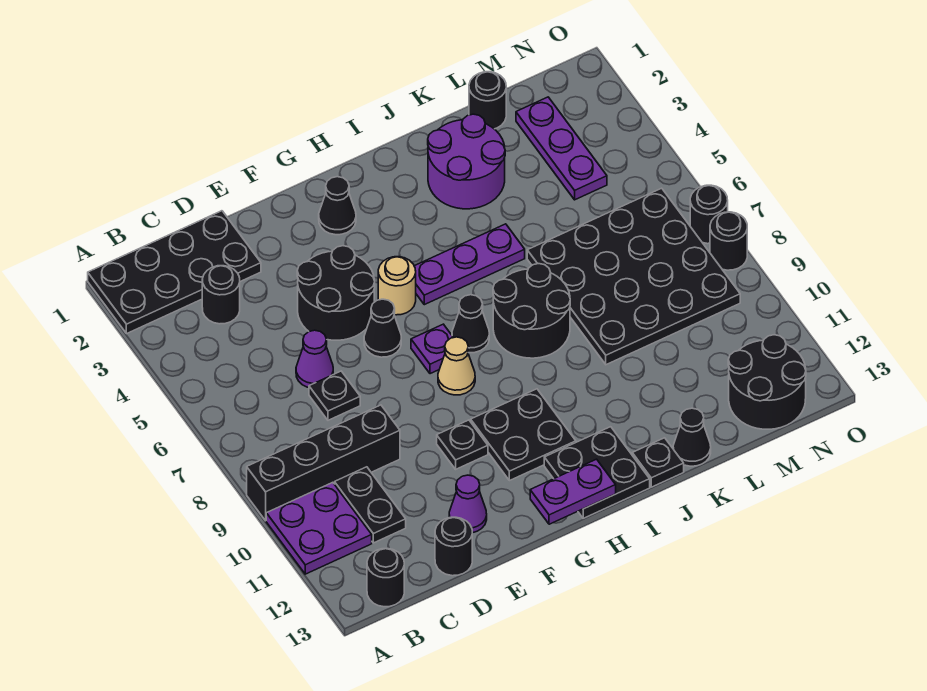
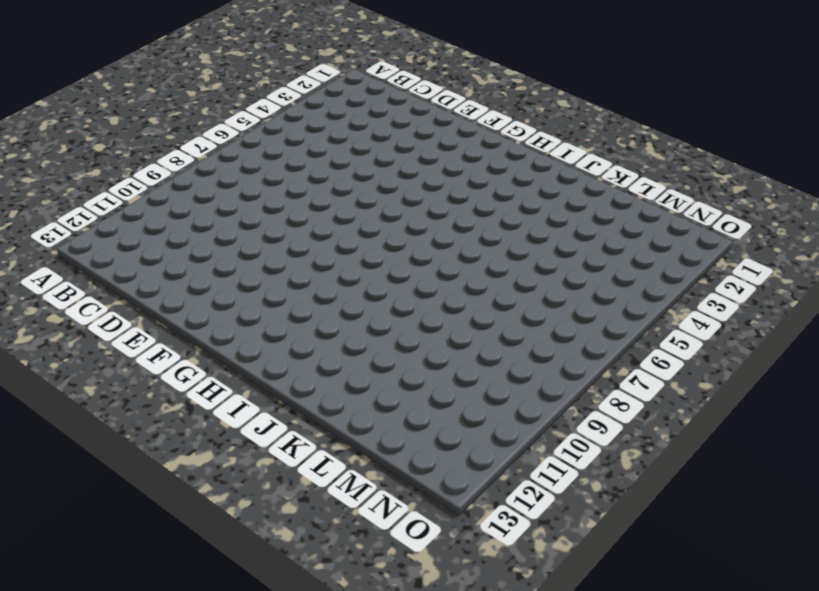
none -> black plate A1:D2 level 1
none -> black brick A9:D9 level 1
none -> purple plate A10:B11 level 1
none -> black round brick B13 level 1

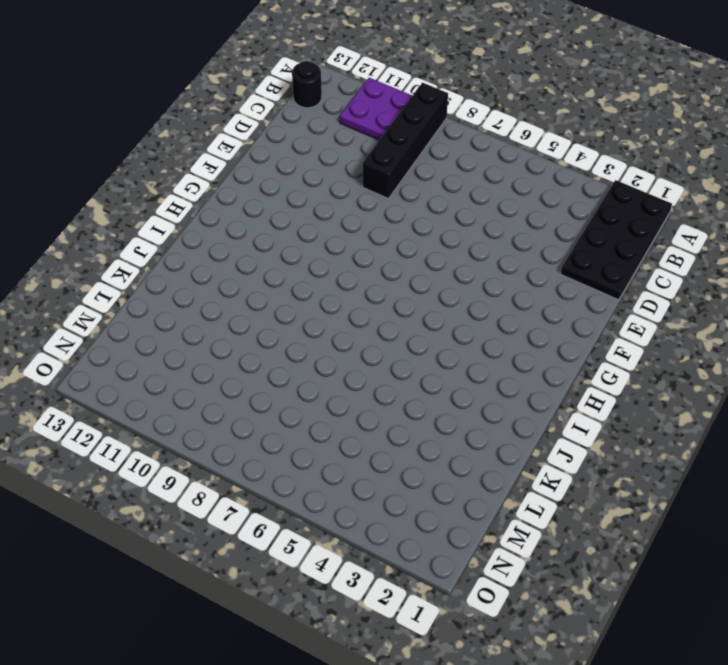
none -> black round brick C3 level 1
none -> black plate C10:C11 level 1
none -> purple cone D6 level 1
none -> black plate D7 level 1

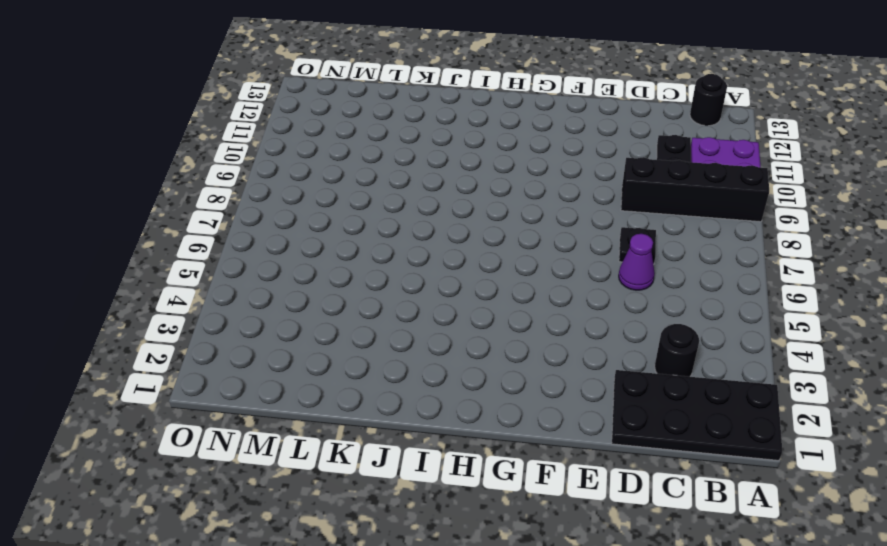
none -> black round brick D13 level 1
none -> black round brick E4:F5 level 1
none -> purple cone E12 level 1
none -> black cone F6 level 1

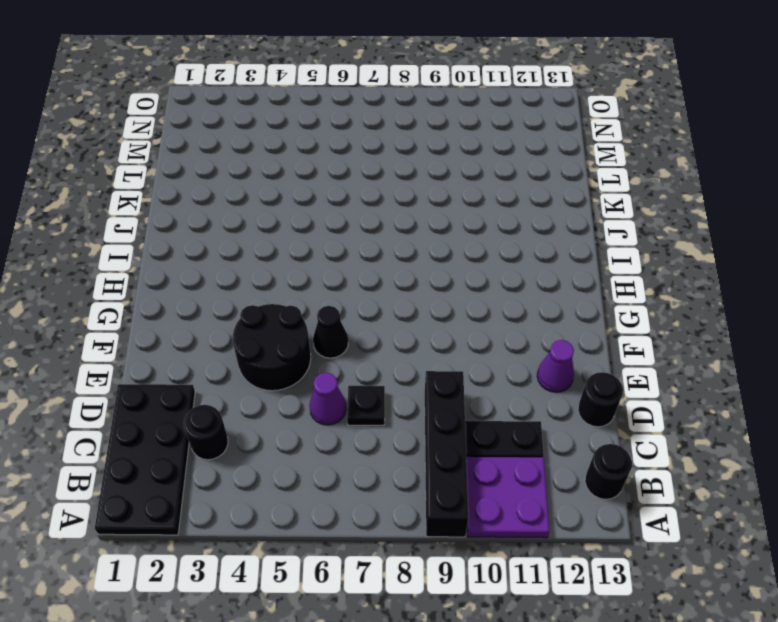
none -> black plate F10 level 1
none -> black cone G2 level 1
none -> tan round brick G5 level 1
none -> purple plate G7 level 1

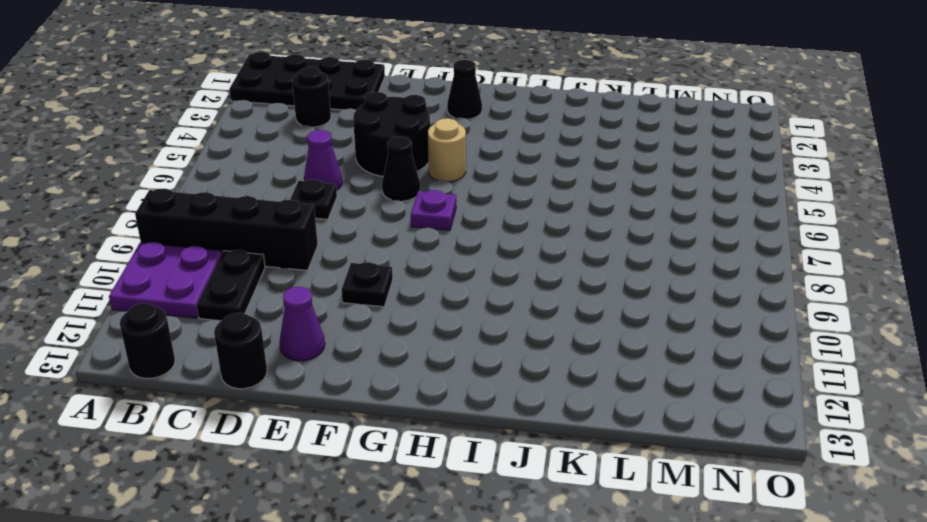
none -> tan cone G8 level 1
none -> black plate G10:H11 level 1
none -> purple plate H5:J5 level 1
none -> black cone H7 level 1

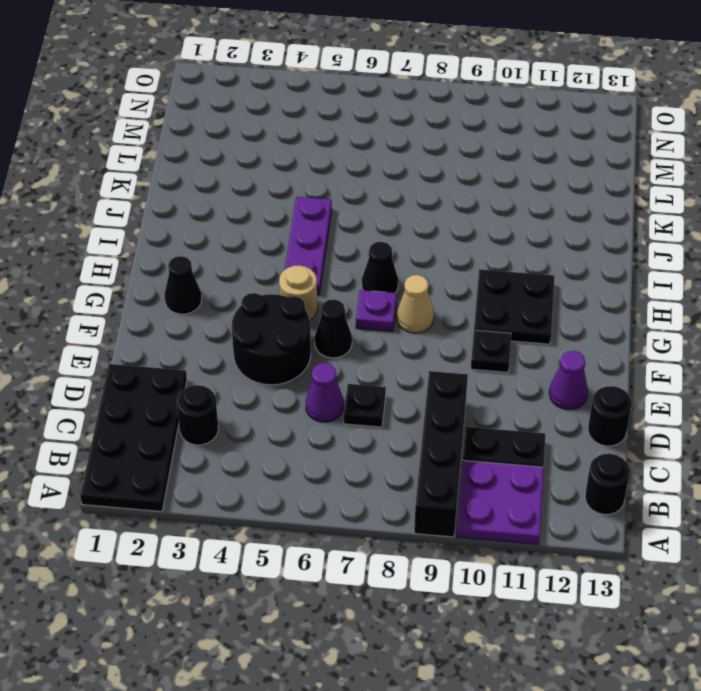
none -> black plate H12:I13 level 1
none -> black round brick I7:J8 level 1
none -> purple round brick J2:K3 level 1
none -> black plate J13 level 1

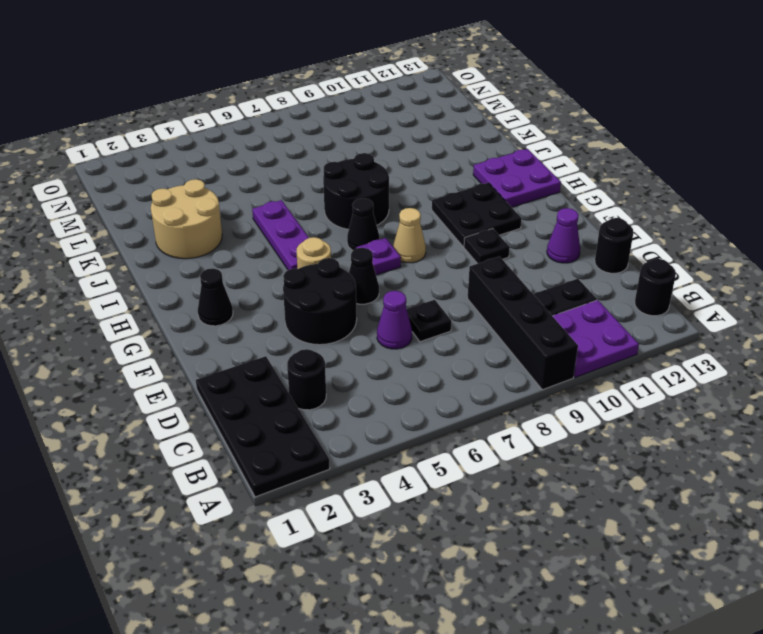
purple plate H12:I13 level 1 -> black plate H12:I13 level 1
tan round brick J2:K3 level 1 -> purple round brick J2:K3 level 1
none -> black plate J13 level 1
none -> black plate K6:N9 level 1
none -> black cone K13 level 1
none -> black round brick L1 level 1

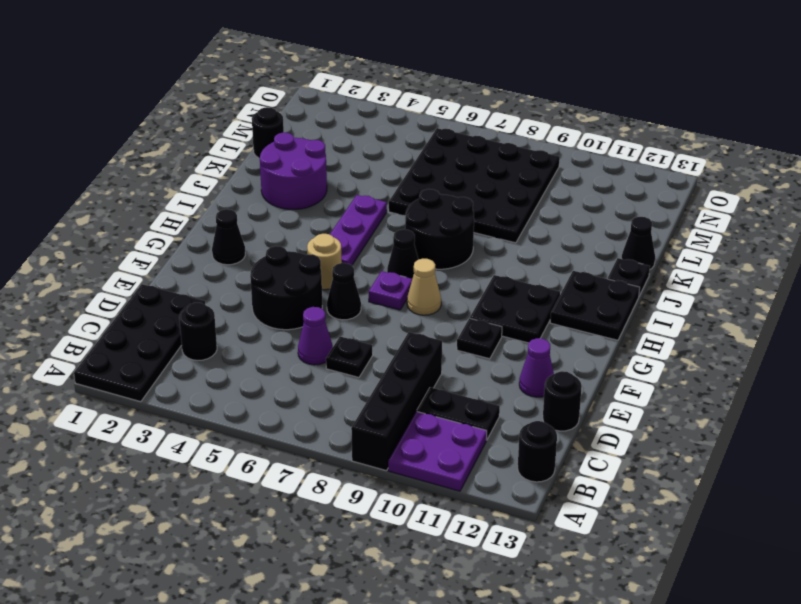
none -> purple plate M2:M4 level 1
none -> black round brick M12:N13 level 1
none -> black round brick O7 level 1
none -> black round brick O8 level 1

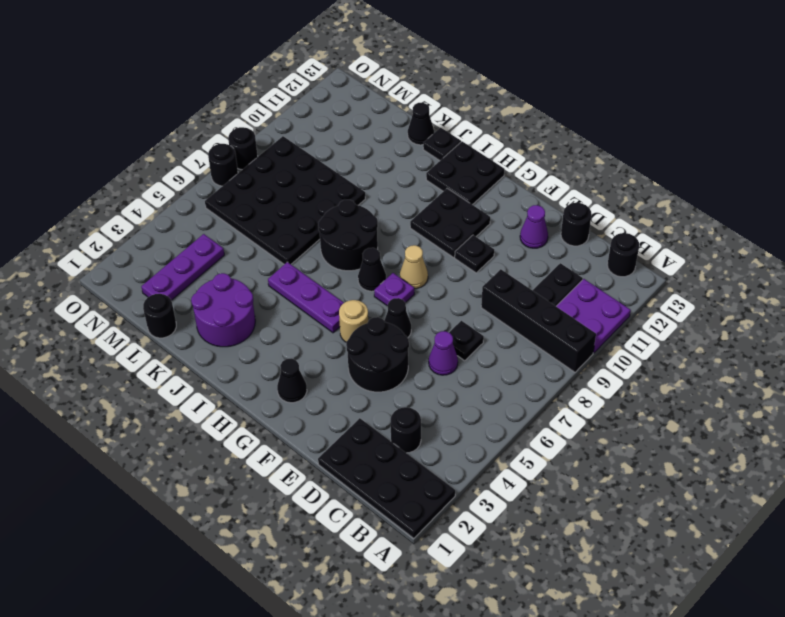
none -> black round brick M12:N13 level 1
none -> purple plate G13:H13 level 2

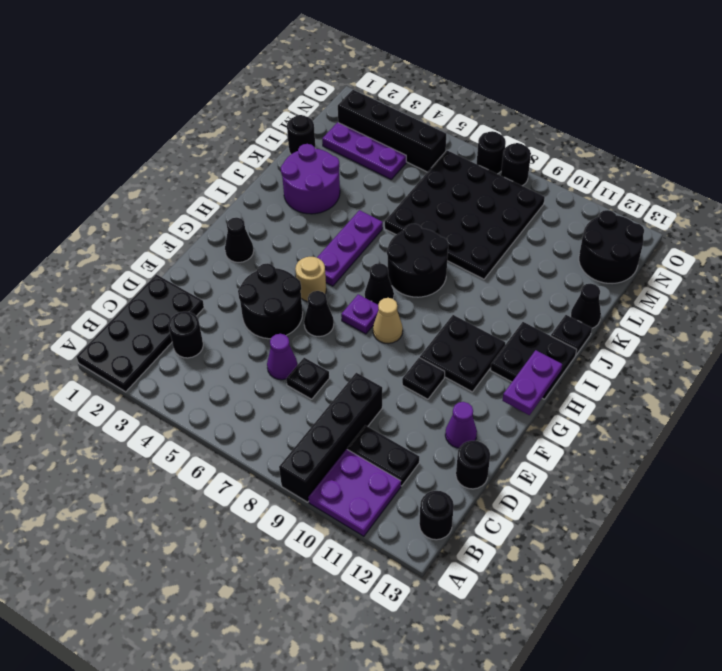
black brick N2:N5 level 1 -> none

